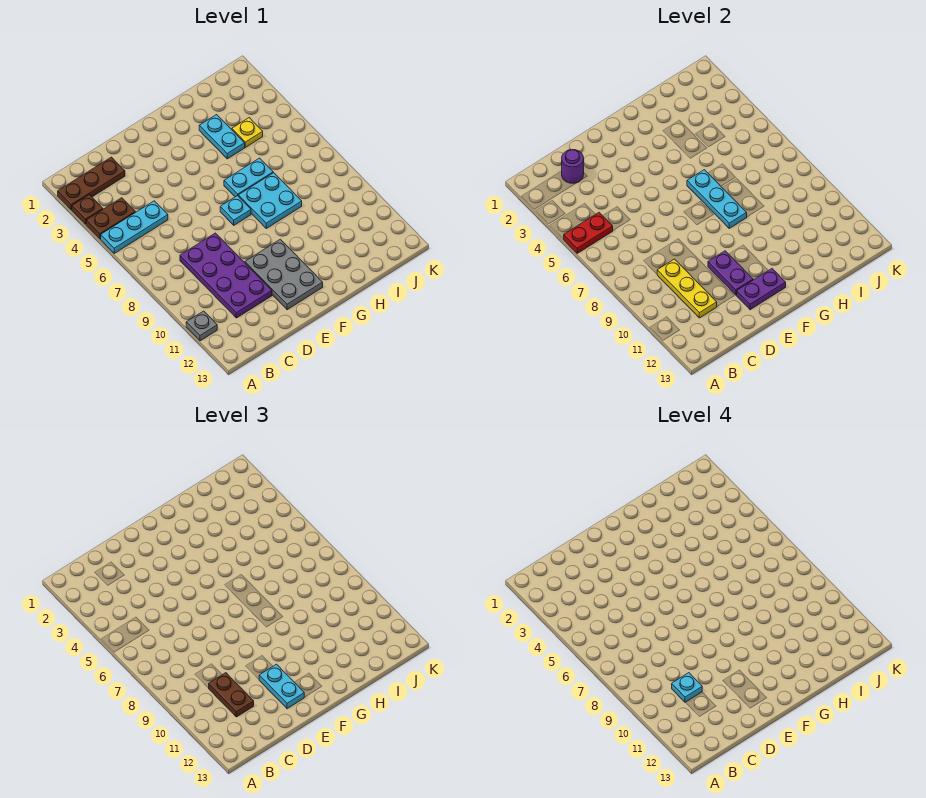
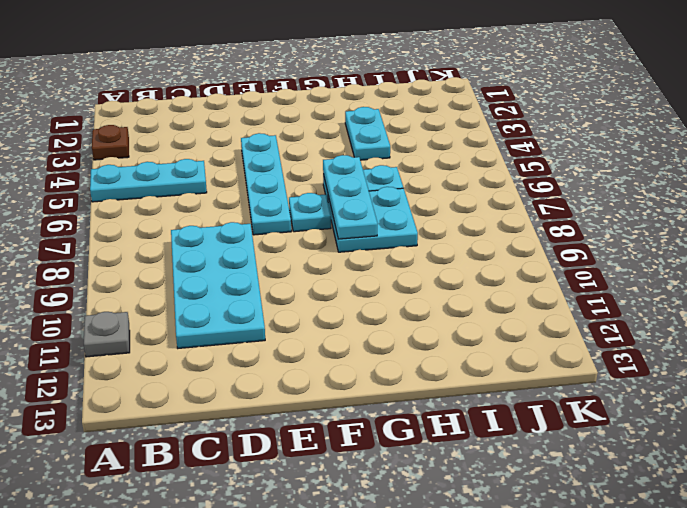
cyan plate C8:D11 level 1 -> purple plate C8:D11 level 1
cyan plate E4:E7 level 1 -> none
none -> brown plate A2:C2 level 1
none -> brown plate A4:B4 level 1
none -> grey plate E10:F12 level 1

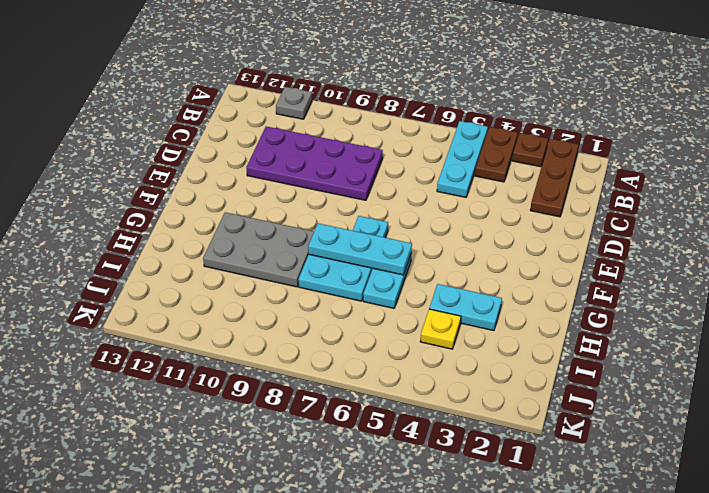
grey plate G9:H11 level 1 -> grey plate E10:F12 level 1
none -> red plate A5:B5 level 2
none -> purple round brick C2 level 2
none -> yellow plate C9:C11 level 2

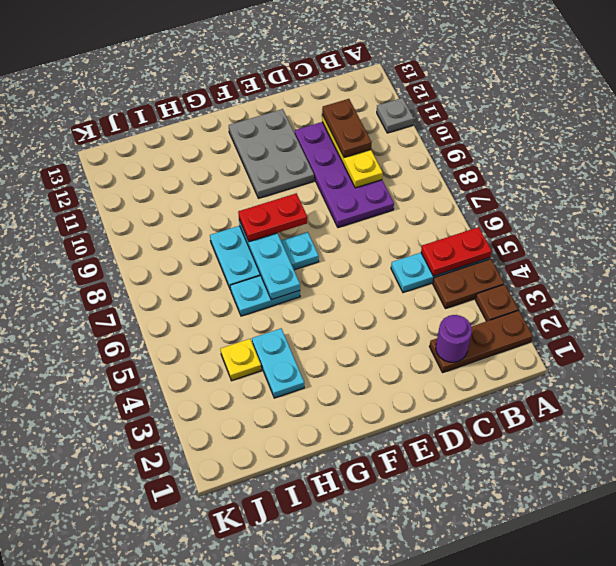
red plate F8:G8 level 3 -> none
none -> purple plate E10:E11 level 2
none -> purple plate E12:F12 level 2
none -> cyan plate E11:E12 level 3

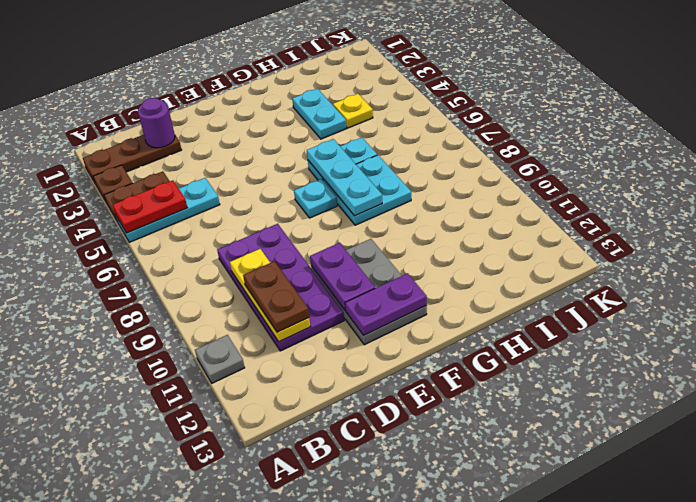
none -> cyan plate E11:E12 level 3
none -> cyan plate C10 level 4

